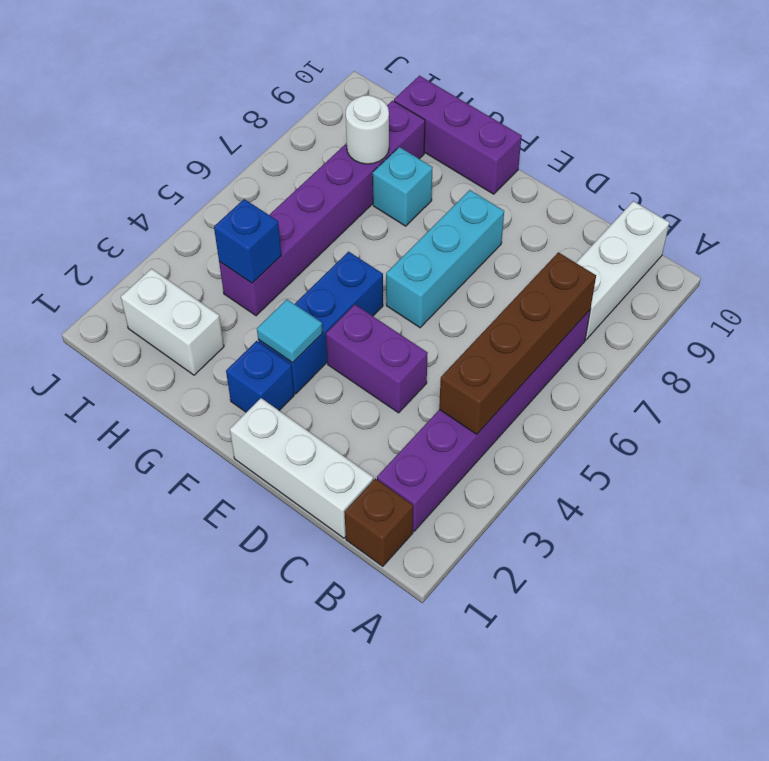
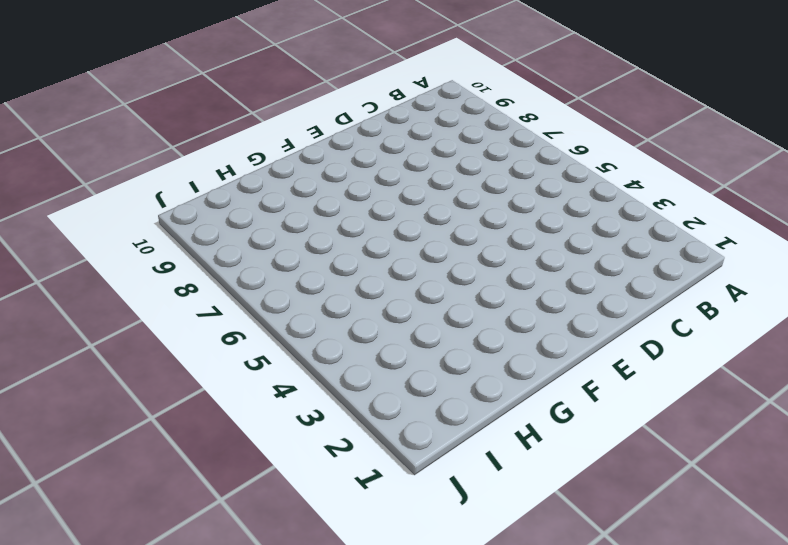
none -> brown brick B1 level 1
none -> purple brick B2:B7 level 1
none -> white brick B8:B10 level 1

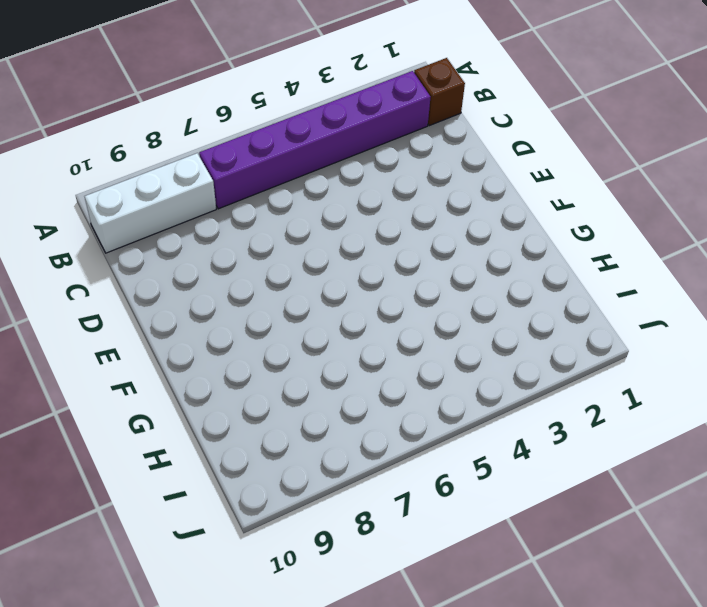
none -> white brick C1:E1 level 1
none -> purple brick D4:E4 level 1
none -> cyan brick E6:E8 level 1

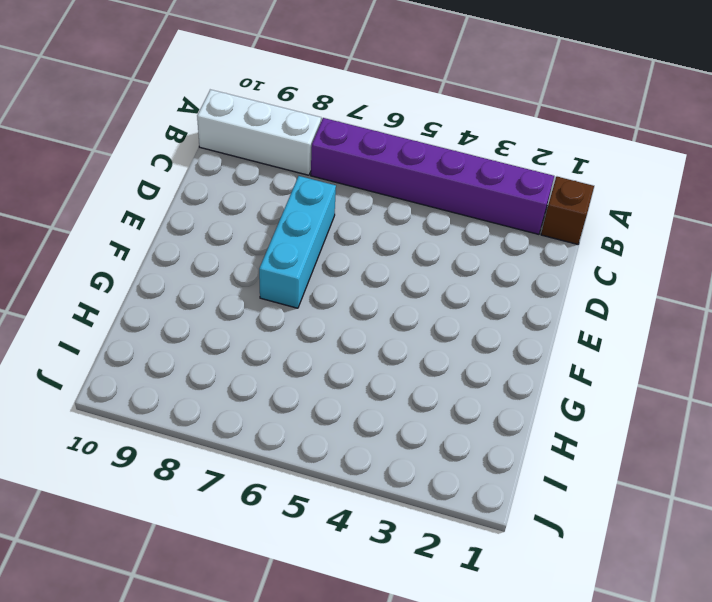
cyan brick D7:F7 level 1 -> cyan brick E6:E8 level 1
none -> white brick C1:E1 level 1
none -> purple brick D4:E4 level 1
none -> blue brick F2 level 1

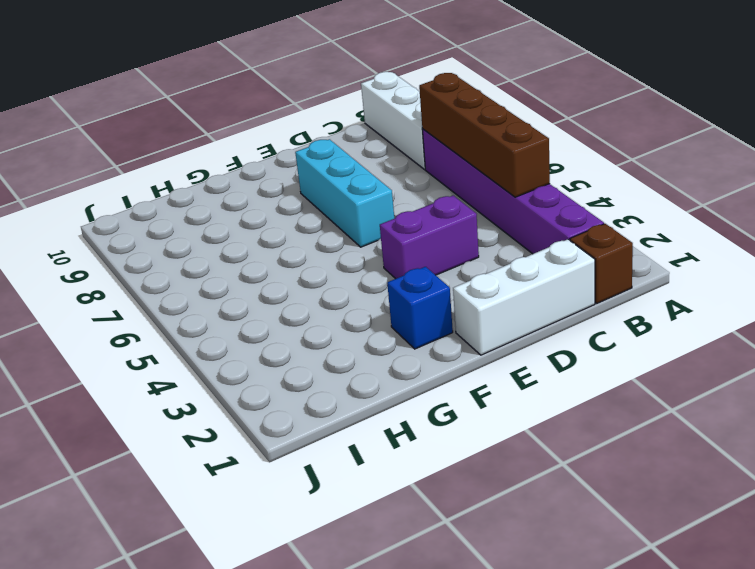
none -> blue brick F3:F5 level 1
none -> purple brick F10:H10 level 1
none -> cyan brick G8 level 1

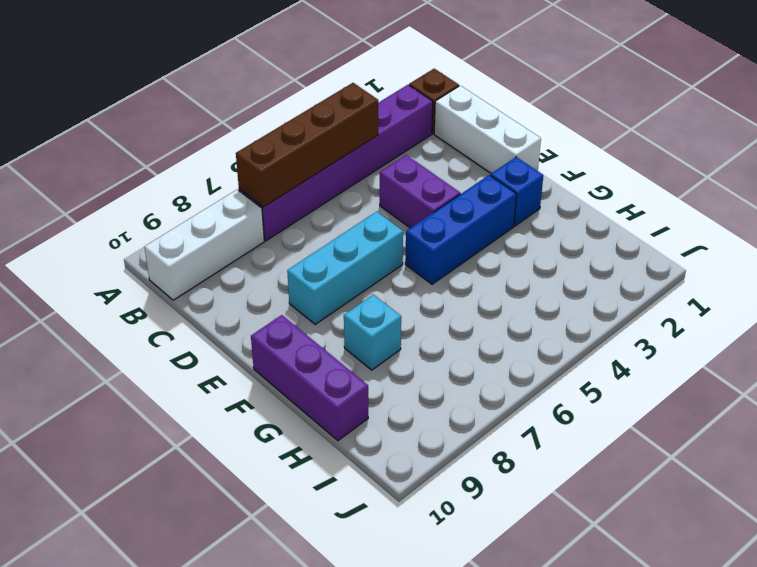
none -> white brick H2:I2 level 1
none -> purple brick H4:H9 level 1
none -> cyan tile F3 level 2

